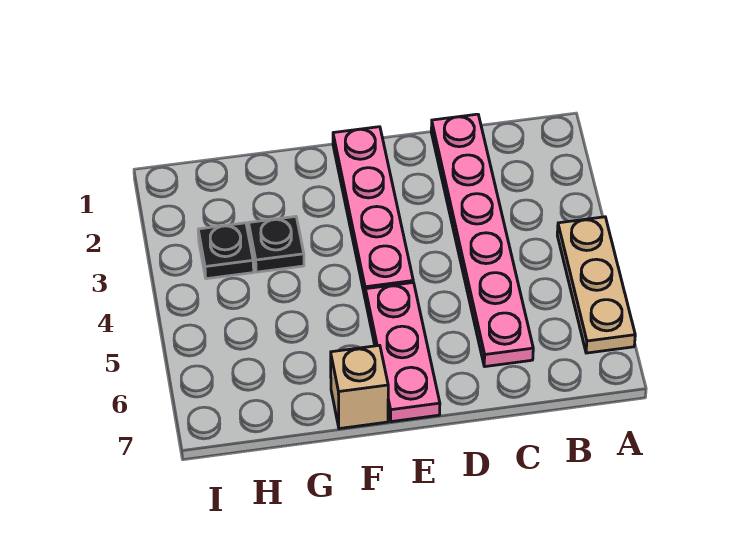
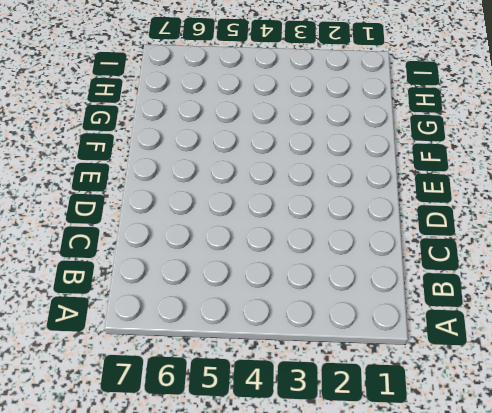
none -> tan plate A4:A6 level 1
none -> pink plate C1:C6 level 1

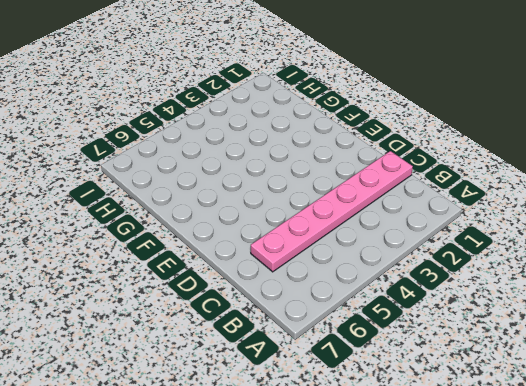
none -> tan plate A4:A6 level 1
none -> pink plate E1:E4 level 1

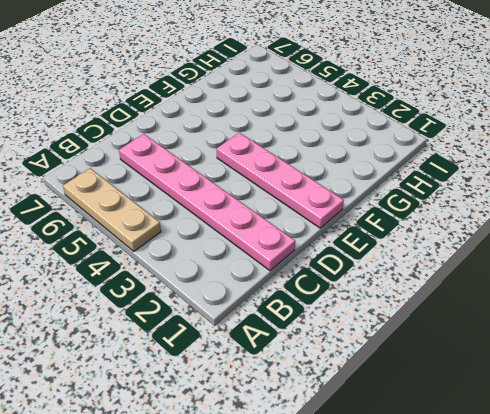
none -> pink plate E5:E7 level 1
none -> tan brick F7 level 1

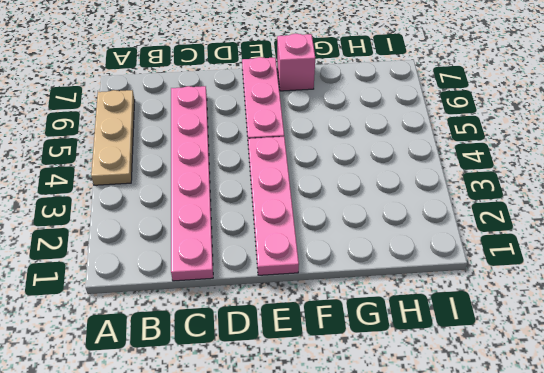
pink brick F7 level 1 -> tan brick F7 level 1
none -> black plate G3 level 1
none -> black plate H3 level 1

